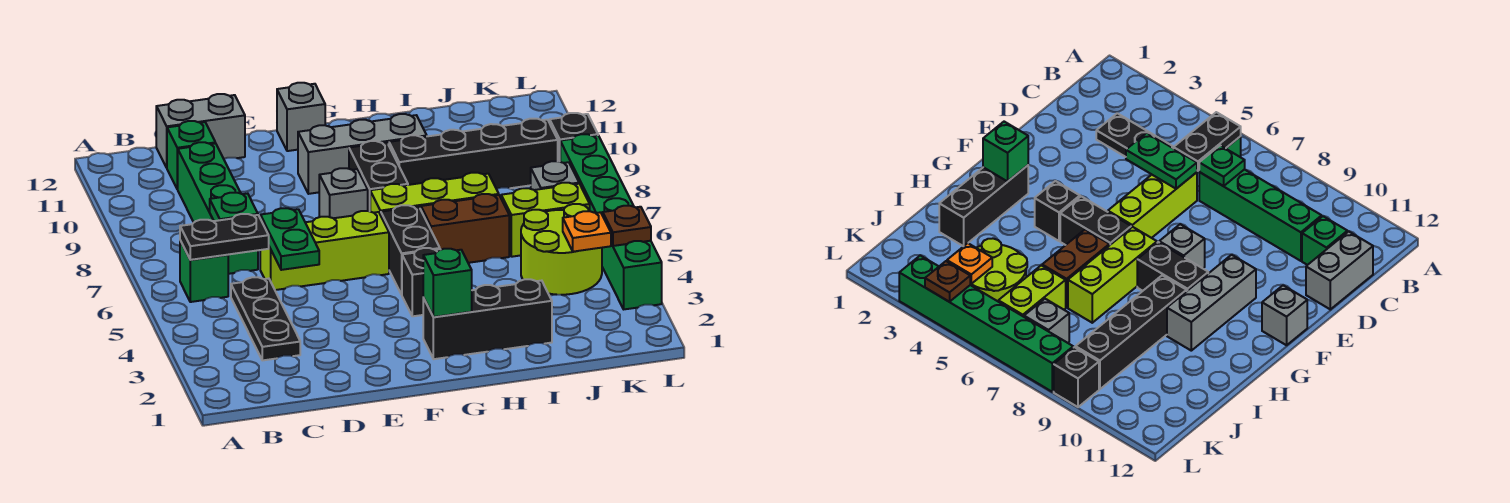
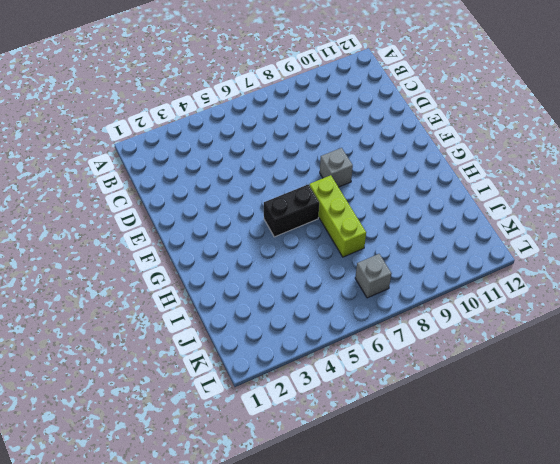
none -> green brick B6 level 1
none -> black plate C3:C5 level 1
none -> green brick C7:C10 level 1

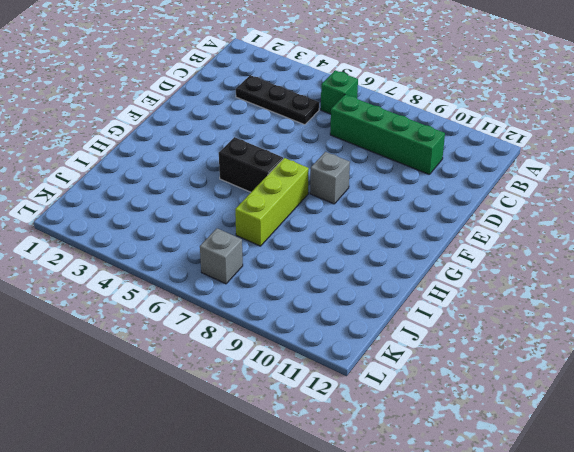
none -> green brick C11 level 1
none -> grey brick C12:D12 level 1
none -> lime brick D6:F6 level 1

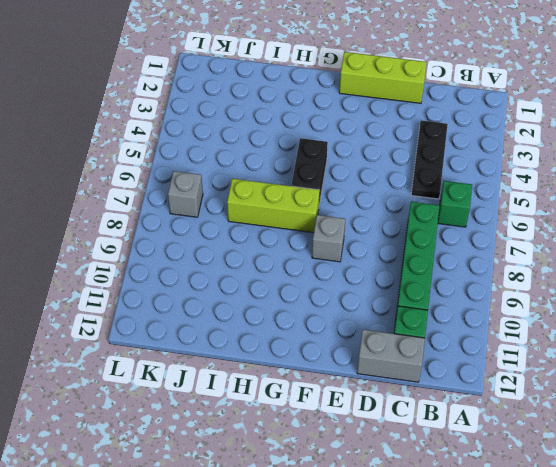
lime brick D1:F1 level 1 -> lime brick D6:F6 level 1
none -> grey brick F10:H10 level 1
none -> grey brick F12 level 1
none -> black brick G2:I2 level 1

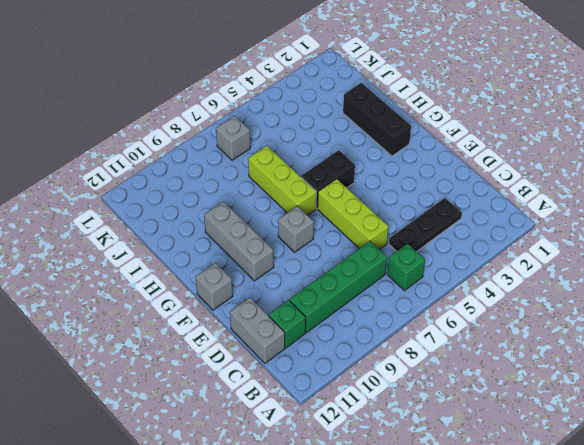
none -> black brick G4 level 1
none -> black brick G8:G9 level 1
none -> brown brick H6:I6 level 1

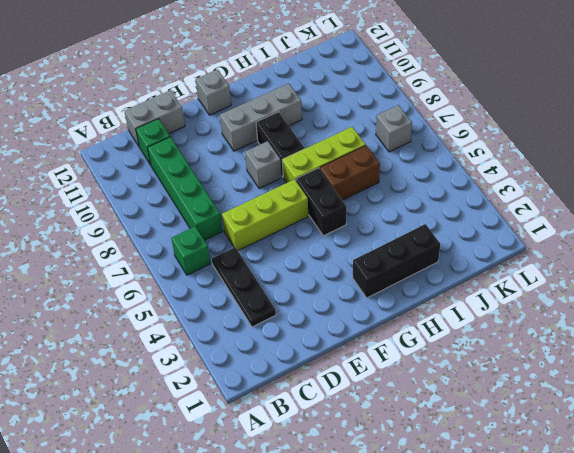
none -> black brick G4 level 1
none -> black brick H9:K9 level 1
none -> lime round brick J4:K5 level 1

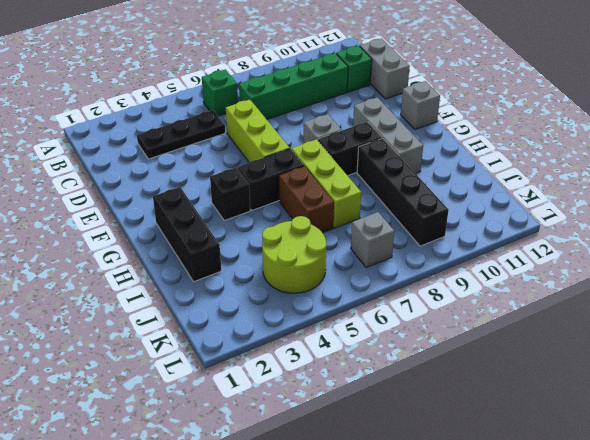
none -> lime brick J6:K6 level 1
none -> green brick L3:L8 level 1
none -> black brick L9 level 1

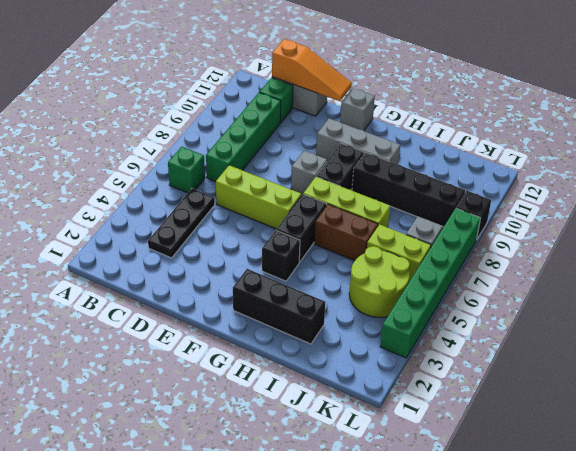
orange slope C12:E12 level 2 top C -> none
none -> black plate B6:C6 level 2
none -> green plate C7 level 2
none -> green plate D5:D6 level 2

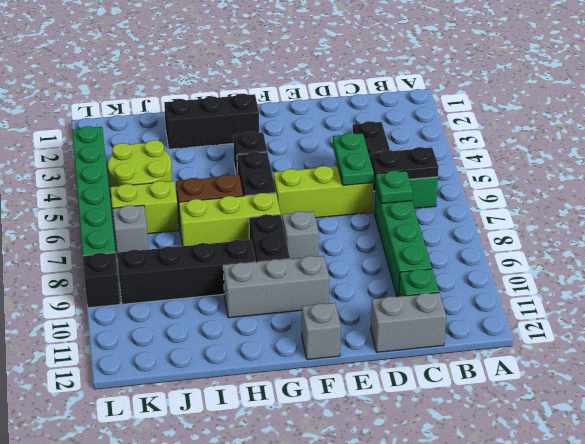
none -> green brick G2 level 2
none -> orange plate K4 level 2
none -> brown plate L4 level 2

